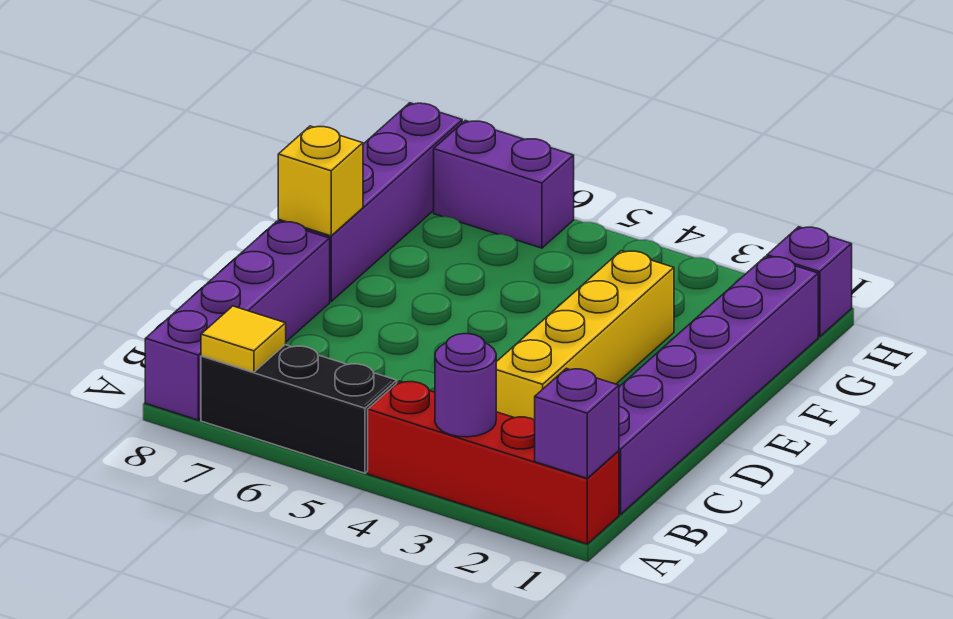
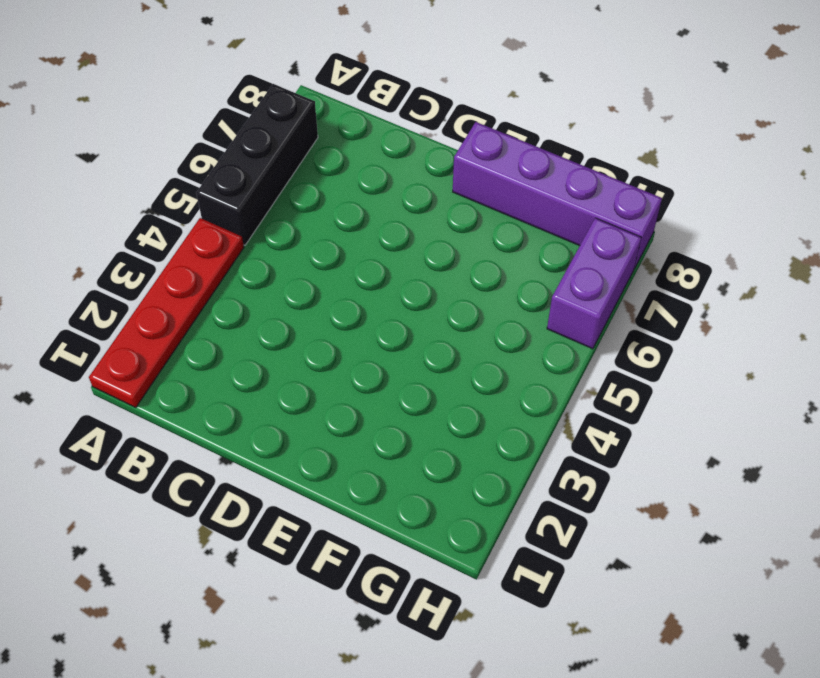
red plate A1:A4 level 1 -> red brick A1:A4 level 1
none -> purple brick A8:D8 level 1
none -> purple brick B1:G1 level 1
none -> yellow brick C3:F3 level 1

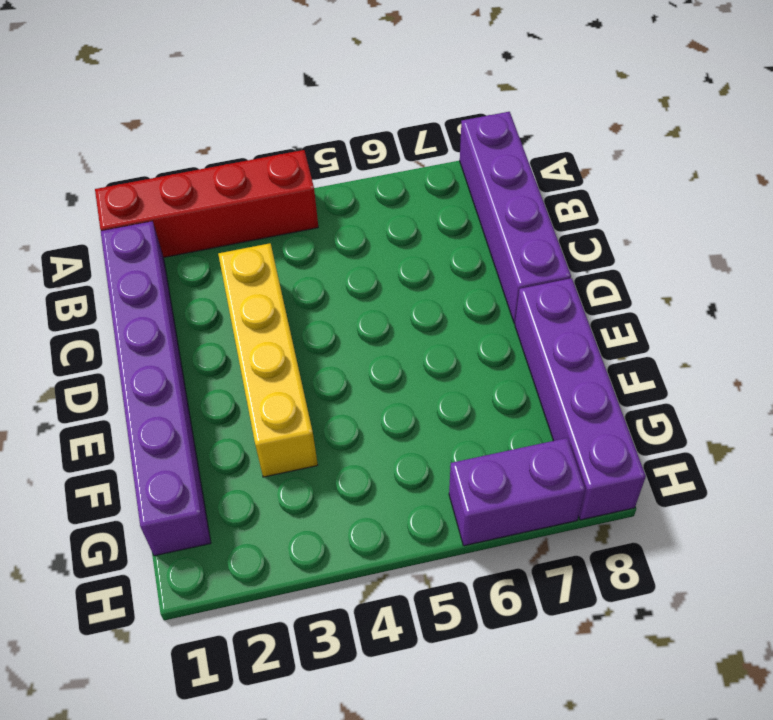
none -> black brick A5:A7 level 1
none -> purple brick H1 level 1
none -> purple brick A1 level 2

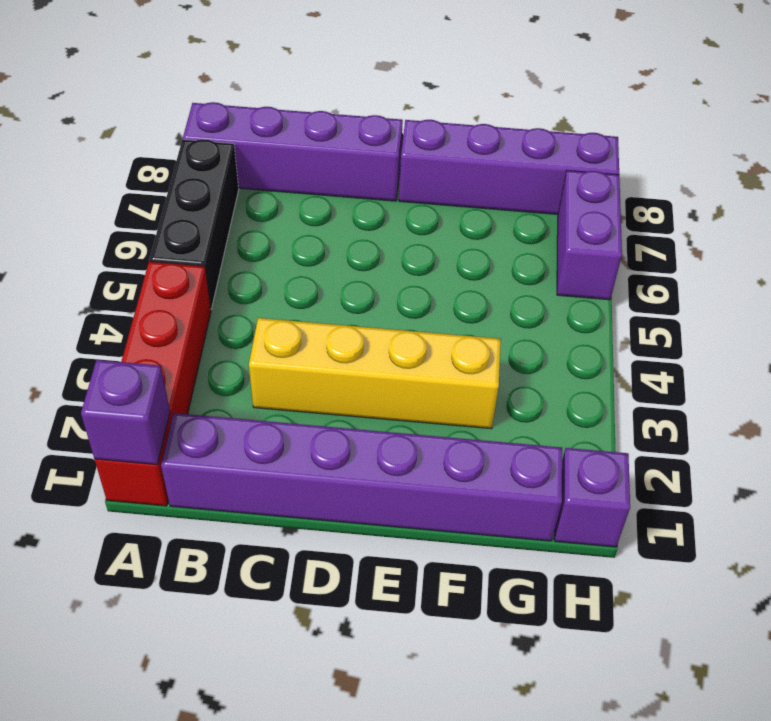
none -> purple round brick A3 level 2
none -> yellow tile A7 level 2
none -> yellow brick E8 level 2

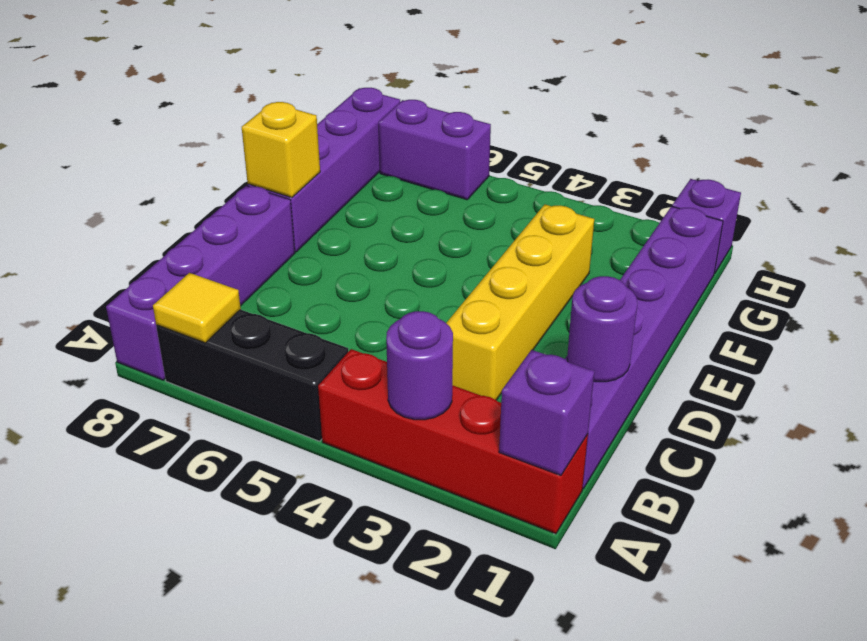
purple round brick C1 level 2 -> none

